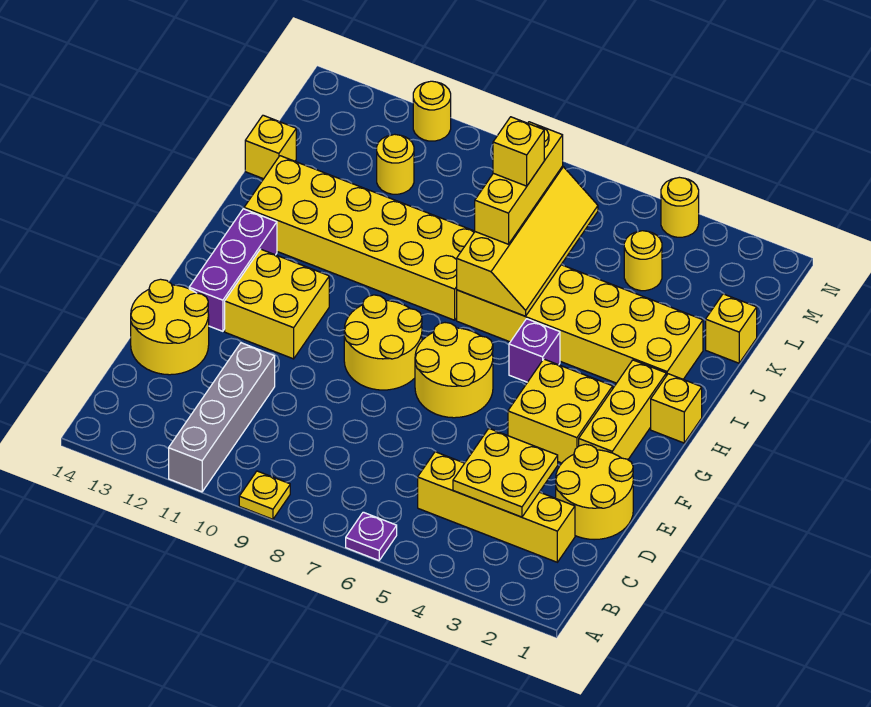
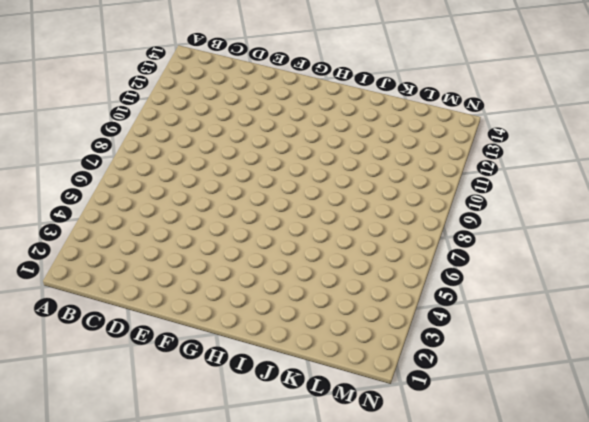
none -> purple plate A6 level 1
none -> yellow plate A9 level 1
none -> grey brick A11:D11 level 1

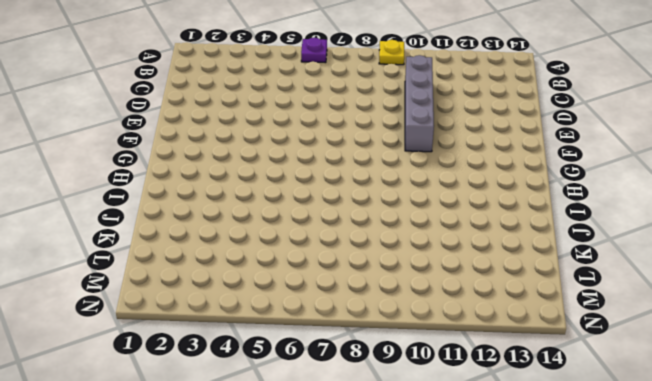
grey brick C10:F10 level 1 -> grey brick A11:D11 level 1
none -> yellow brick C2:C5 level 1
none -> yellow round brick D1:E2 level 1
none -> yellow round brick D13:E14 level 1

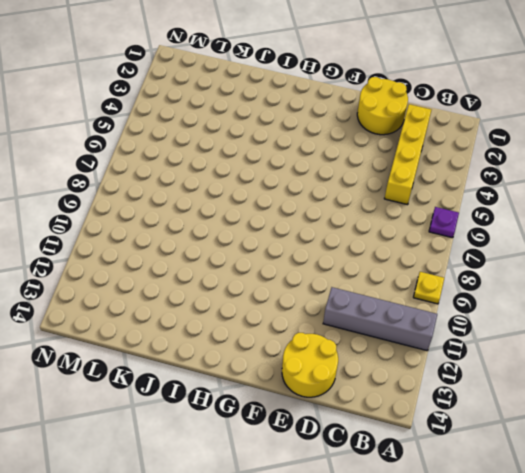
none -> yellow brick F2:H2 level 1
none -> yellow brick F3:G4 level 1
none -> yellow round brick F6:G7 level 1

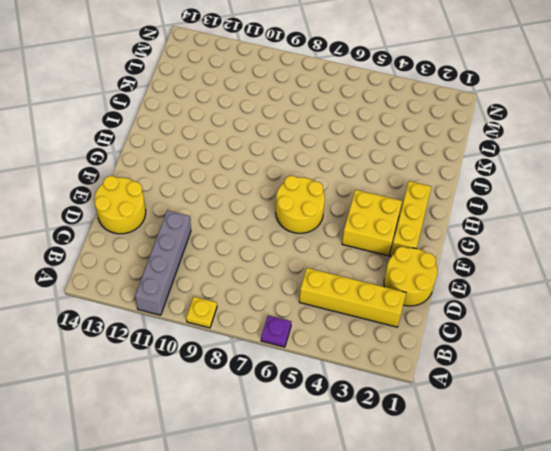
none -> yellow round brick F8:G9 level 1
none -> yellow brick F11:G12 level 1
none -> purple brick F13:H13 level 1

